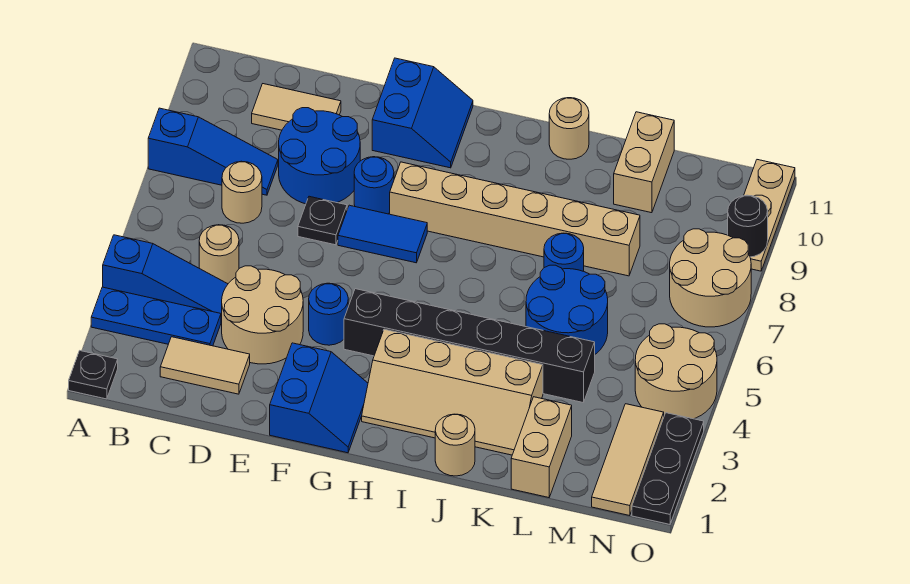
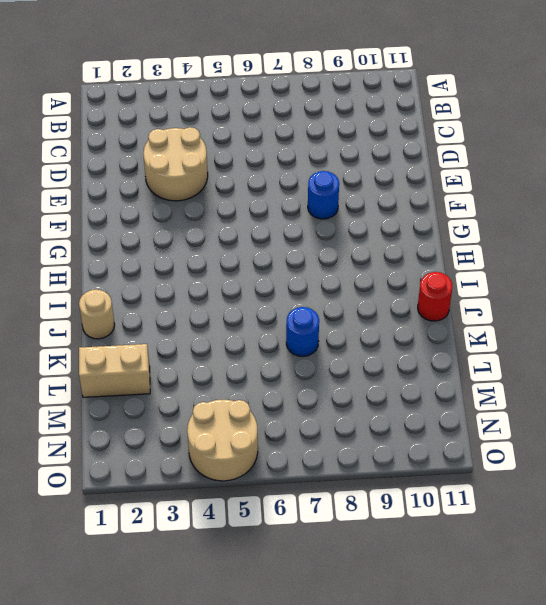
red round brick J11 level 1 -> tan round brick J11 level 1
none -> black plate A1 level 1
none -> blue plate A3:C3 level 1
none -> blue slope A4:C4 level 1 top A
none -> blue slope A8:C8 level 1 top A

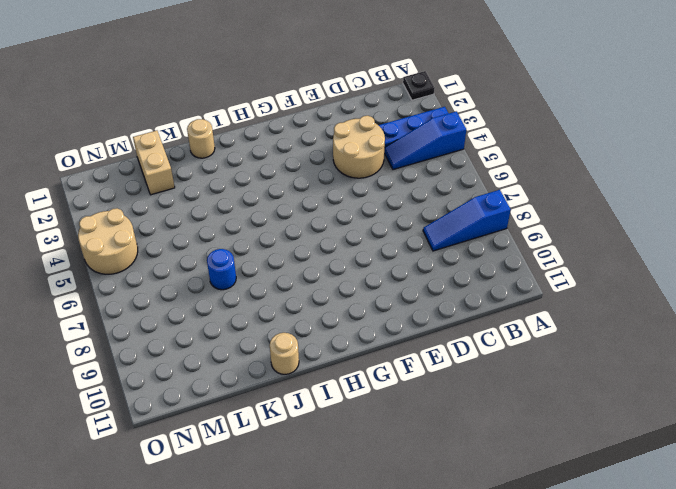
none -> tan tile C2:D2 level 1
none -> tan round brick C5 level 1
none -> tan round brick C7 level 1
none -> tan tile C10:D10 level 1

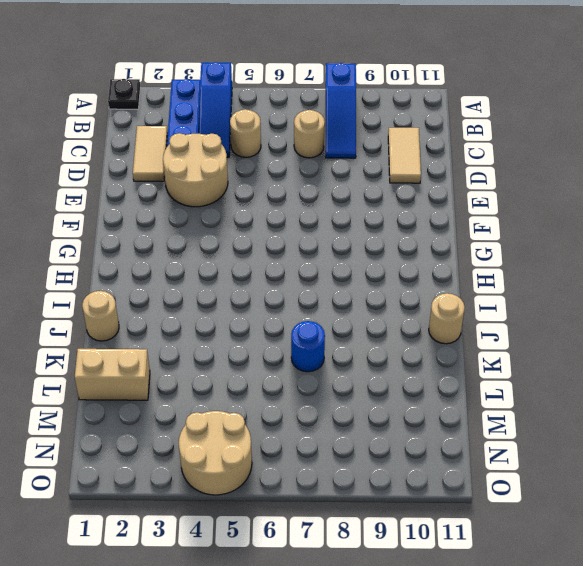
none -> blue round brick D8:E9 level 1
none -> black plate E7 level 1
none -> blue slope F1:G2 level 1 top F
none -> blue round brick F4 level 1

